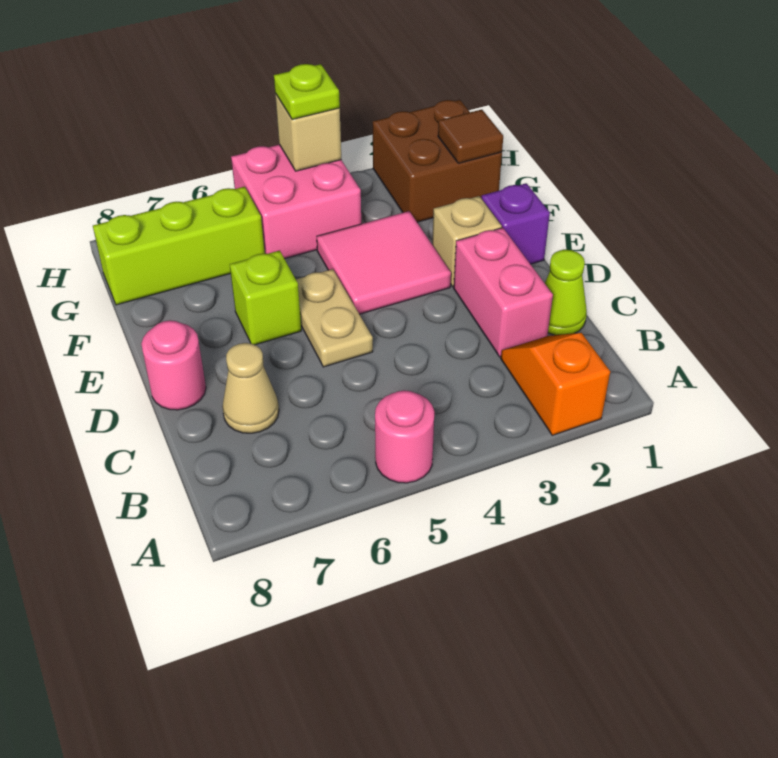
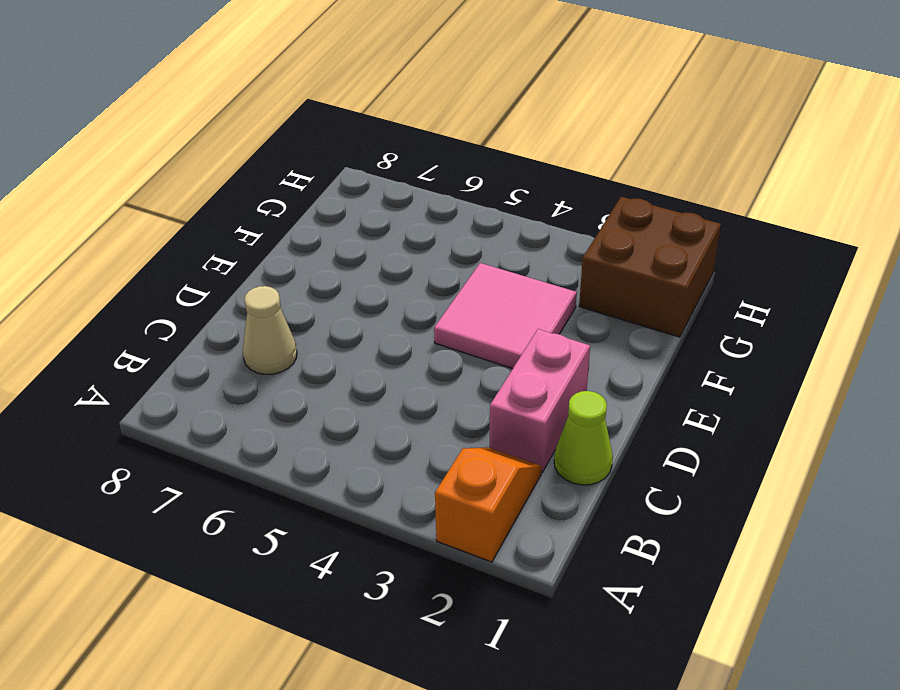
none -> pink round brick A5 level 1
none -> tan plate D5:E5 level 1
none -> pink round brick D8 level 1

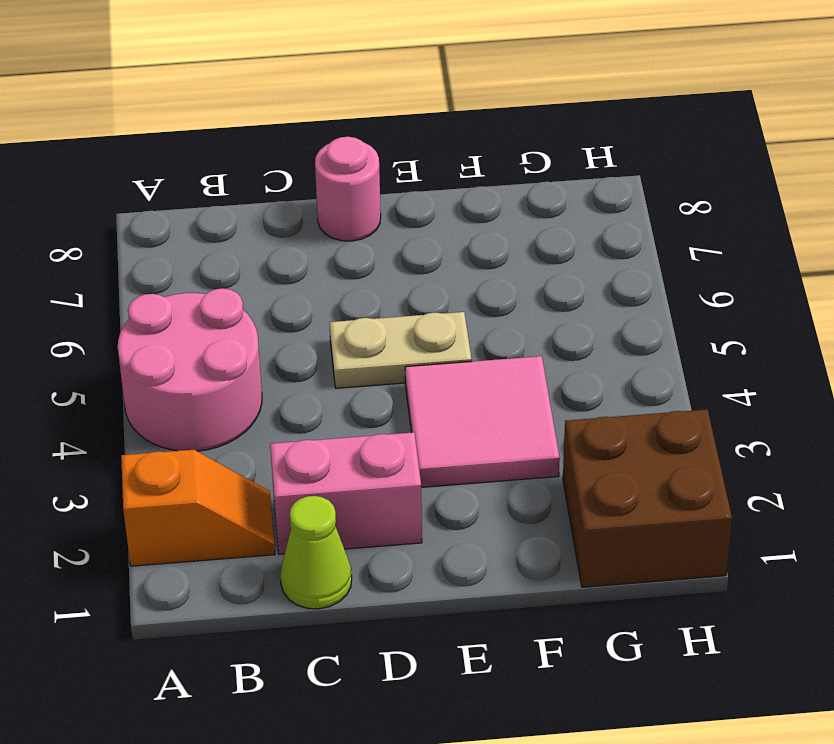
pink round brick A4:B5 level 1 -> pink round brick A5 level 1
none -> tan cone C7 level 1
none -> purple brick E1 level 1
none -> tan brick E2 level 1

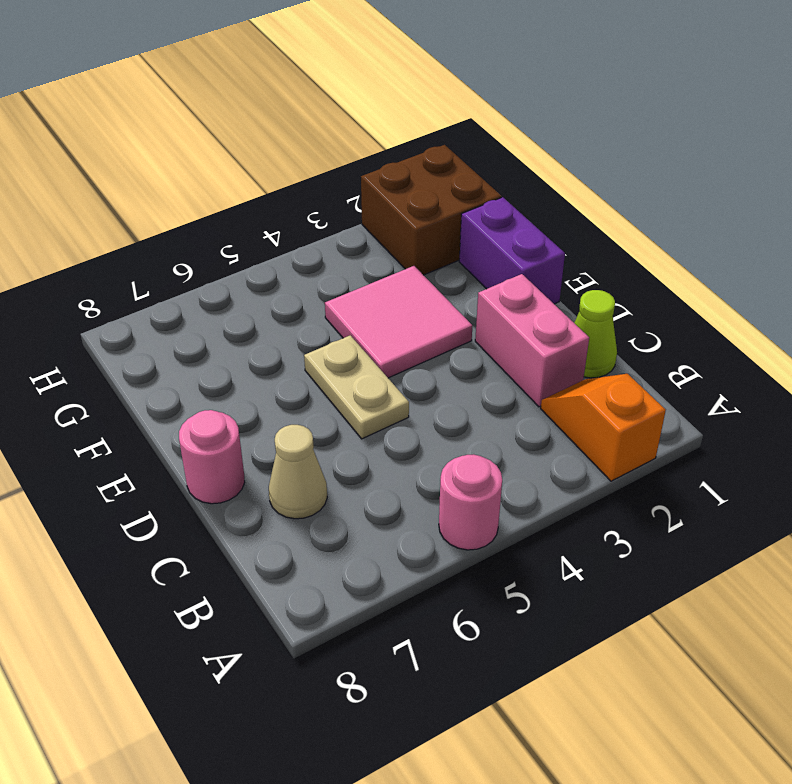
purple brick E1:F1 level 1 -> purple brick E1 level 1
none -> tan brick E2 level 1
none -> lime brick E6 level 1
none -> pink brick G4:H5 level 1

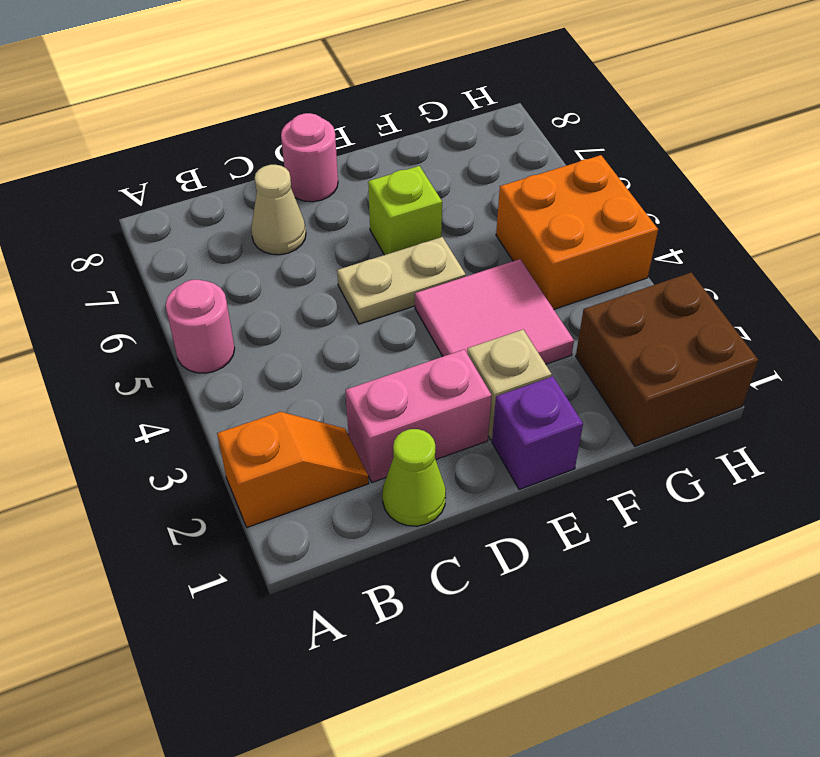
orange brick G4:H5 level 1 -> pink brick G4:H5 level 1
none -> lime brick G6:G8 level 1
none -> brown tile G1 level 2
none -> tan brick H4 level 2

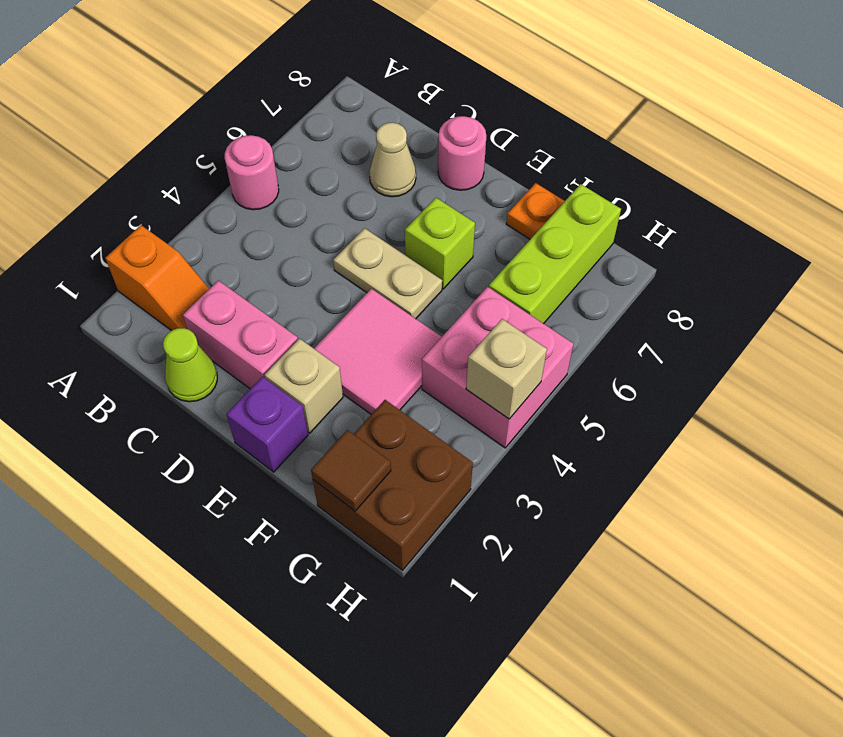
orange plate F8 level 1 -> none
none -> lime plate H4 level 3

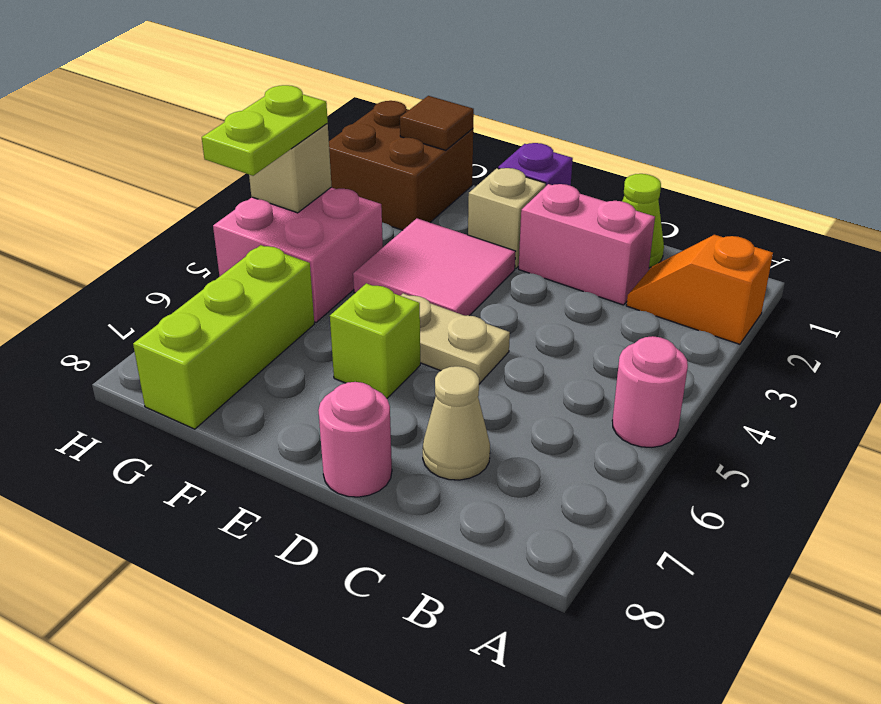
lime plate H4:H5 level 3 -> lime plate H4 level 3

